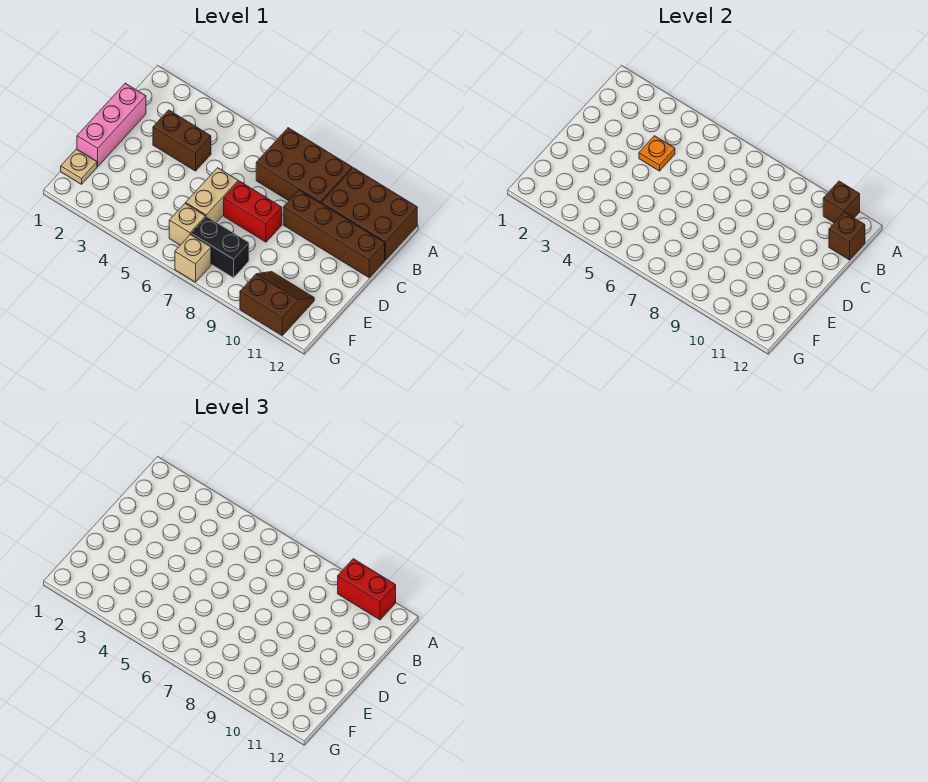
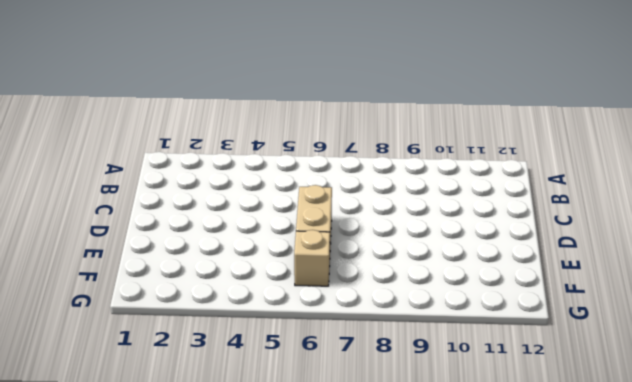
none -> brown brick A7:B9 level 1
none -> brown brick A10:B12 level 1
none -> pink brick C1:E1 level 1

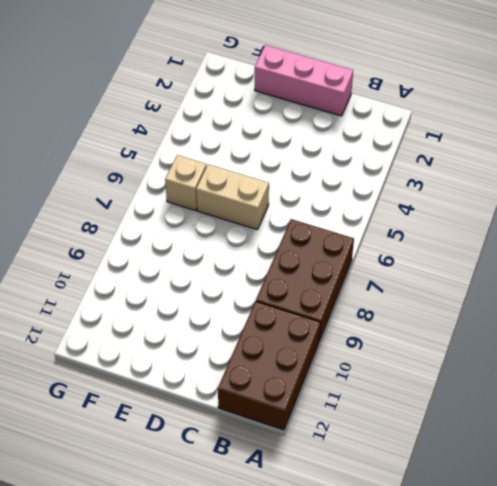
none -> brown brick C3:C4 level 1
none -> brown brick C9:C12 level 1
none -> red brick D7:D8 level 1

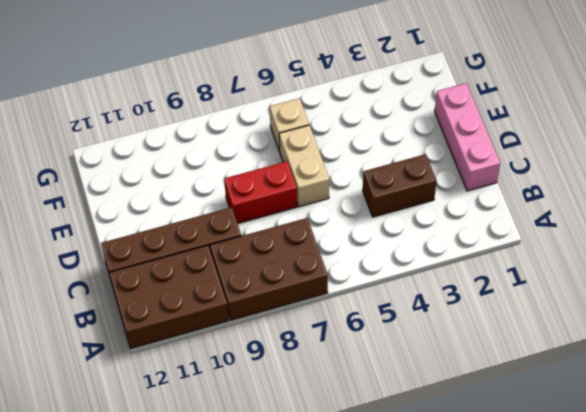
none -> tan plate F1 level 1
none -> black brick F7:F8 level 1
none -> brown slope F10:G11 level 1 top G

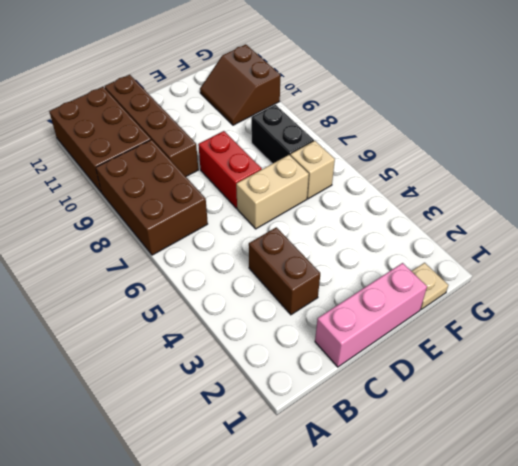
none -> tan brick G7 level 1
none -> brown brick A11 level 2
none -> brown brick B12 level 2

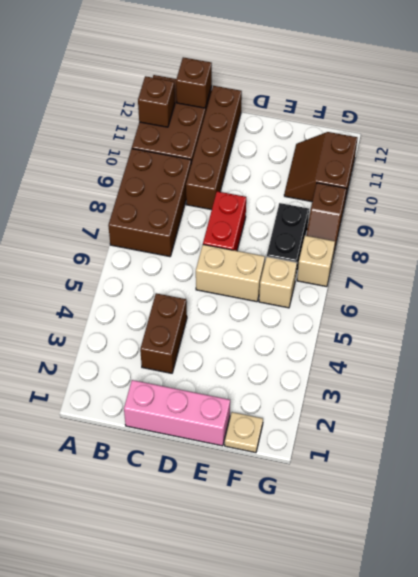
brown slope G8:G9 level 1 top 9 -> none
none -> orange plate C4 level 2
none -> red brick A10:A11 level 3

